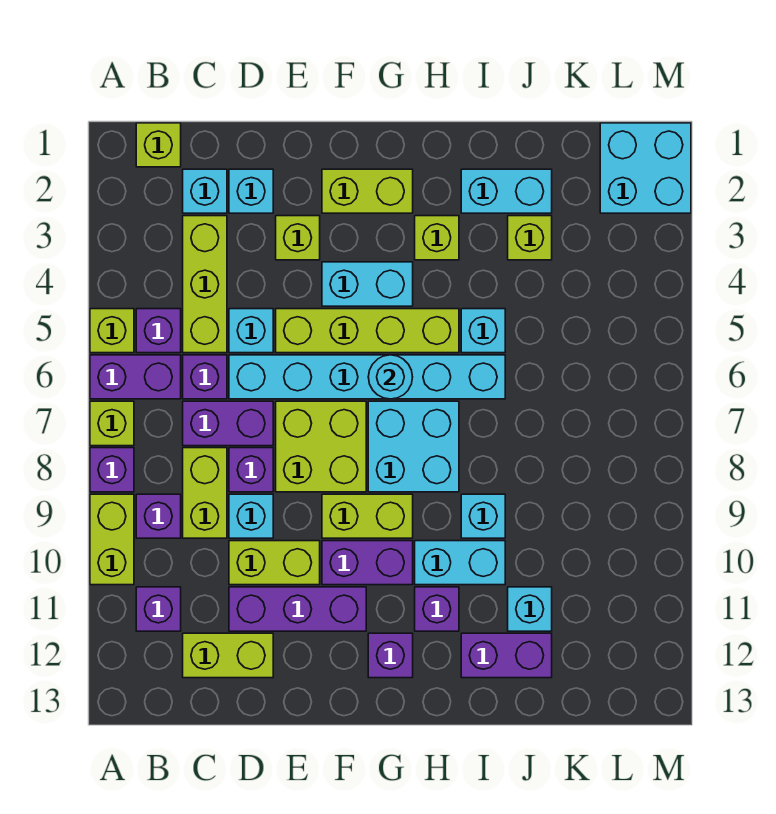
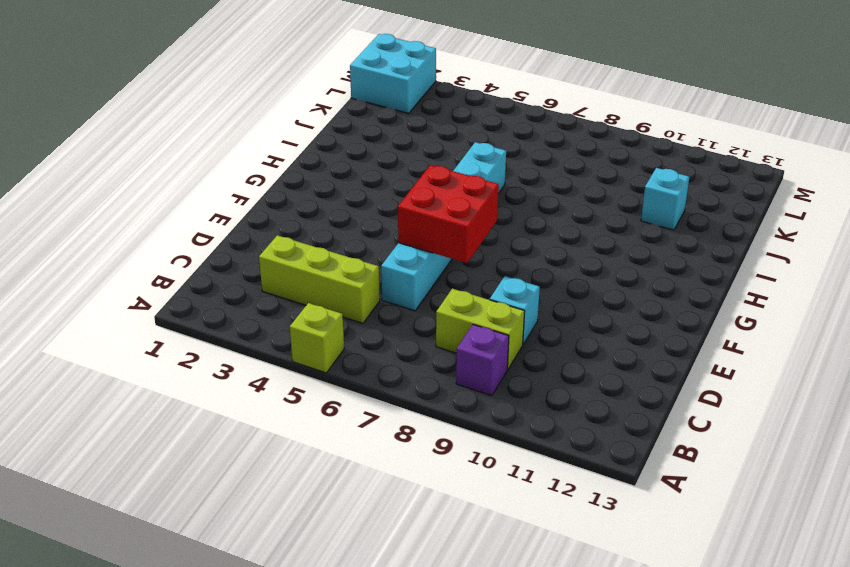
red brick E6:F7 level 2 -> none
none -> purple brick A6:B6 level 1
none -> lime brick A7 level 1
none -> purple brick A8 level 1
none -> lime brick A9:A10 level 1

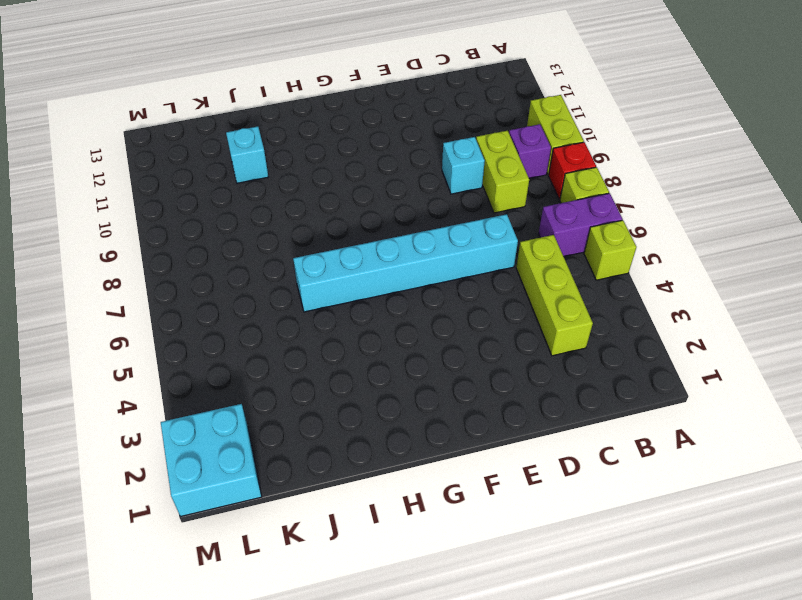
red brick A8 level 1 -> purple brick A8 level 1
none -> lime brick B1 level 1
none -> purple brick B5 level 1
none -> purple brick B11 level 1
none -> cyan brick C2 level 1

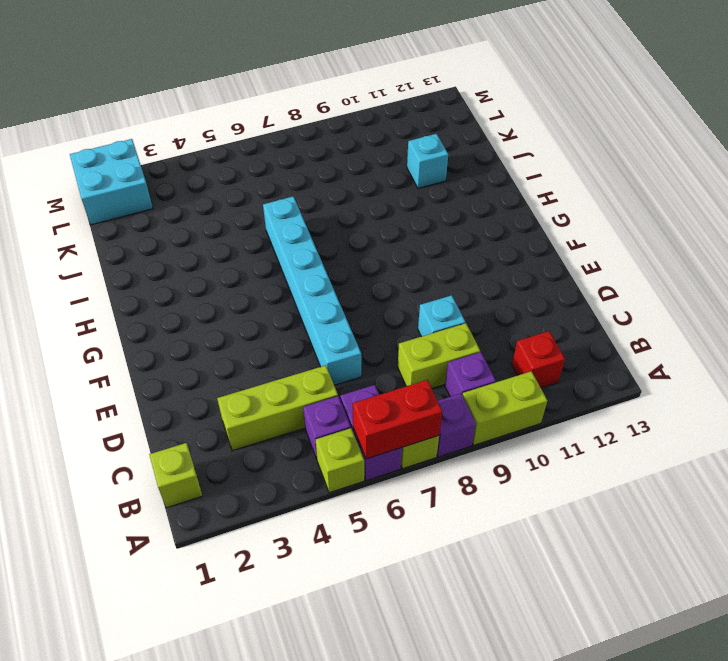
red brick A6:A7 level 2 -> none
red brick B11 level 1 -> purple brick B11 level 1
none -> cyan brick C2 level 1
none -> purple brick C6 level 1
none -> purple brick C7:D7 level 1
none -> lime brick C12:D12 level 1

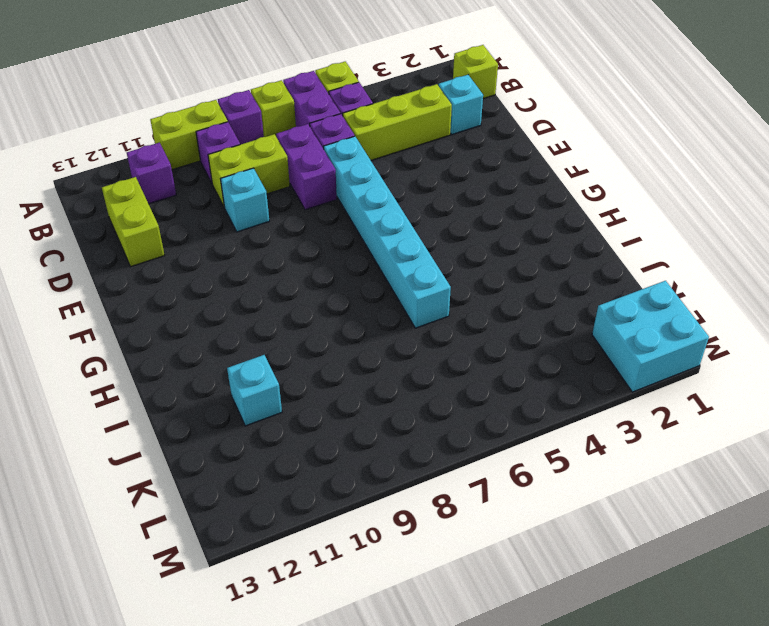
none -> cyan brick D2 level 1
none -> cyan brick D5 level 1
none -> purple brick D8 level 1
none -> lime brick D10:E10 level 1

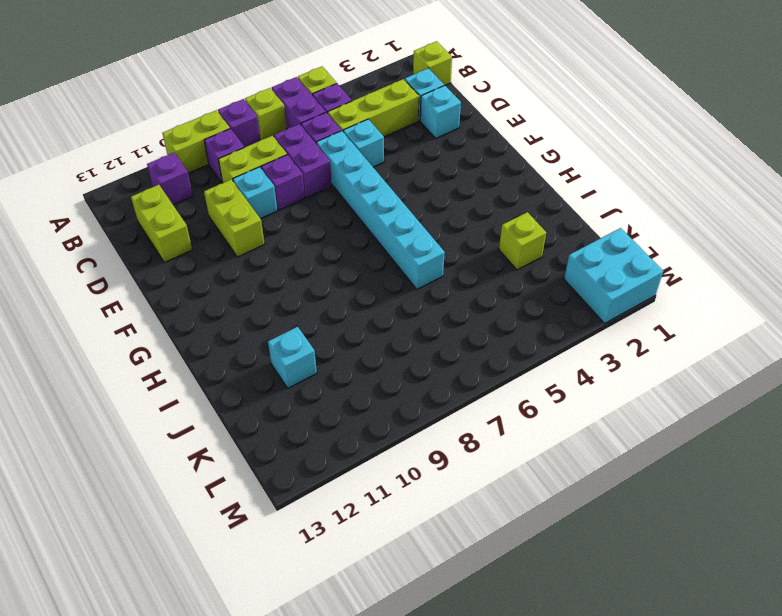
none -> purple brick D11:F11 level 1
none -> lime brick E3 level 1
none -> lime brick E5:H5 level 1
none -> lime brick E7:F8 level 1

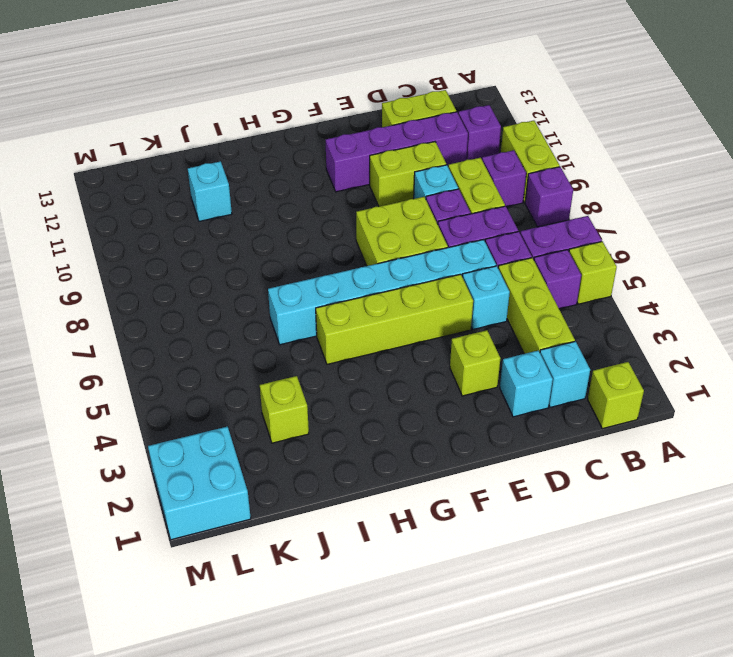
purple brick C11:F11 level 1 -> purple brick D11:F11 level 1
none -> lime brick A7 level 1
none -> lime brick F2:G2 level 1
none -> cyan brick F4:G4 level 1
none -> lime brick F9:G9 level 1

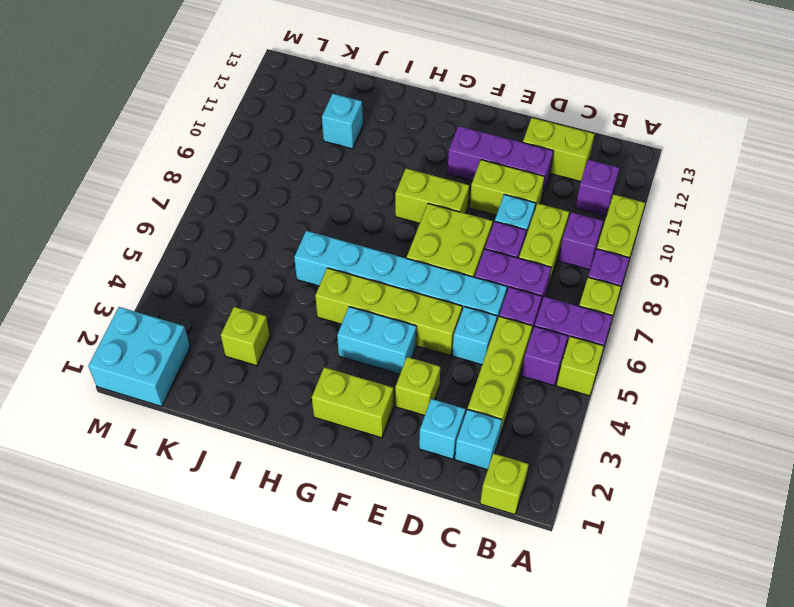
none -> purple brick F10:G10 level 1
none -> cyan brick G7:H8 level 1
none -> purple brick G12 level 1
none -> lime brick H3 level 1

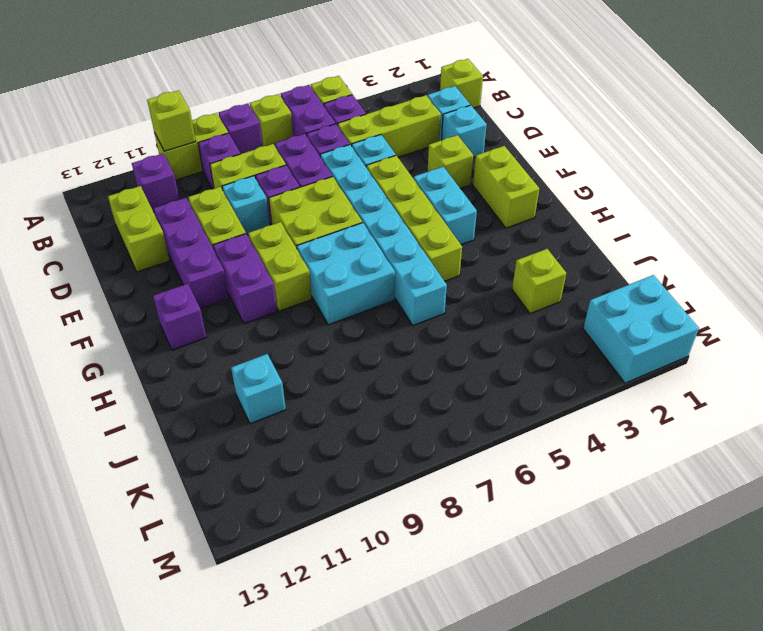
lime brick A10 level 2 -> lime brick H3 level 1
none -> cyan brick H10:I10 level 1
none -> purple brick H11 level 1
none -> cyan brick I2:J2 level 1
none -> cyan brick I5 level 1

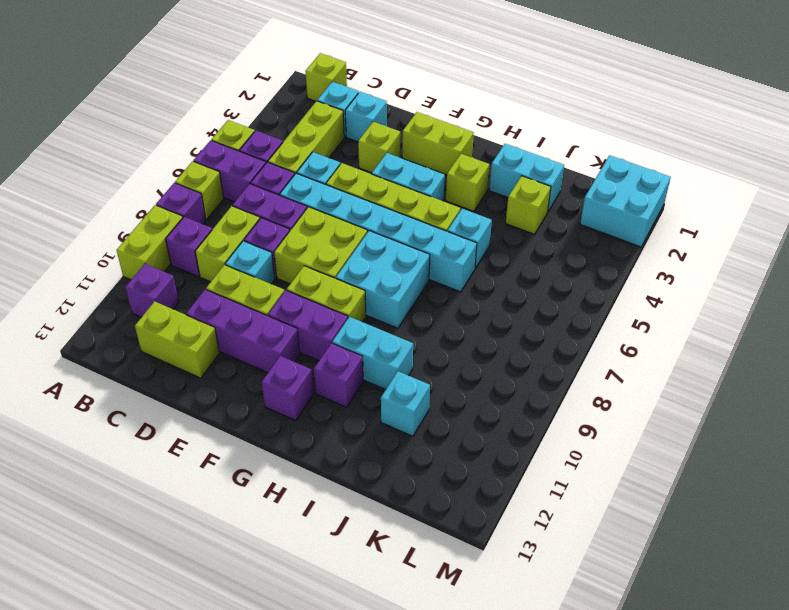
none -> cyan brick I9 level 1
none -> purple brick I12:J12 level 1
none -> cyan round brick G6 level 2

